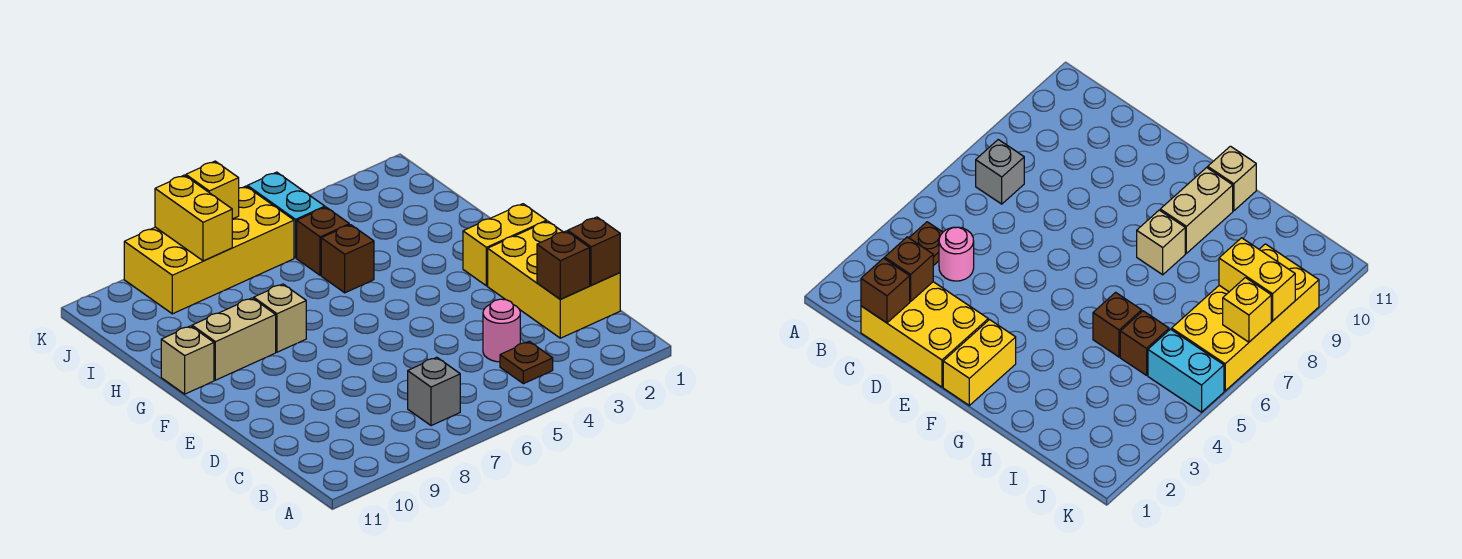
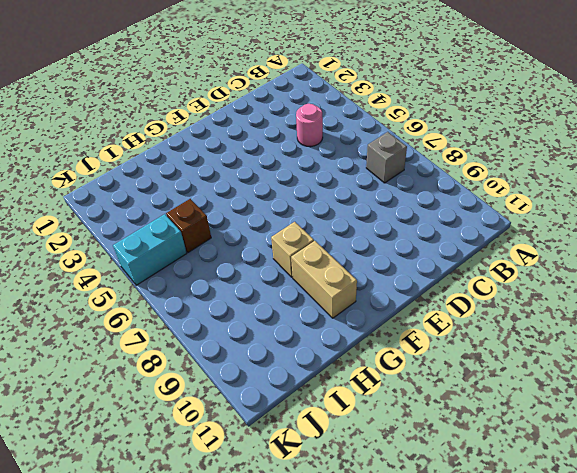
none -> brown plate B4 level 1
none -> yellow brick C1:E2 level 1
none -> yellow brick F1:F2 level 1

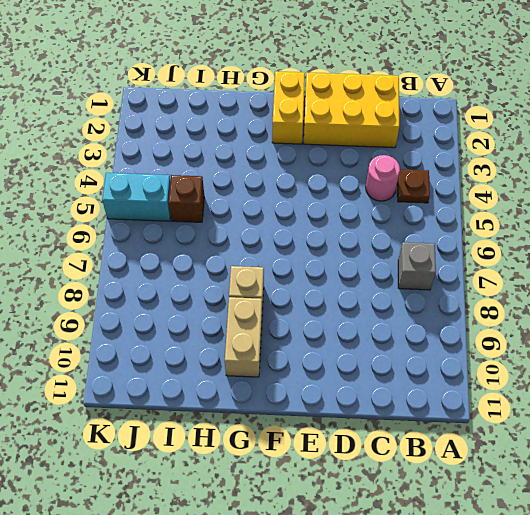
none -> tan brick G11 level 1
none -> brown brick H5 level 1
none -> yellow brick J6:K9 level 1

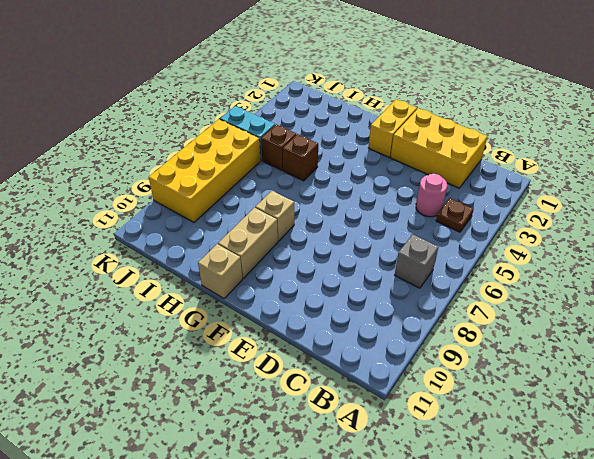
none -> brown brick C1 level 2
none -> brown brick C2 level 2
none -> yellow brick J8:K8 level 2

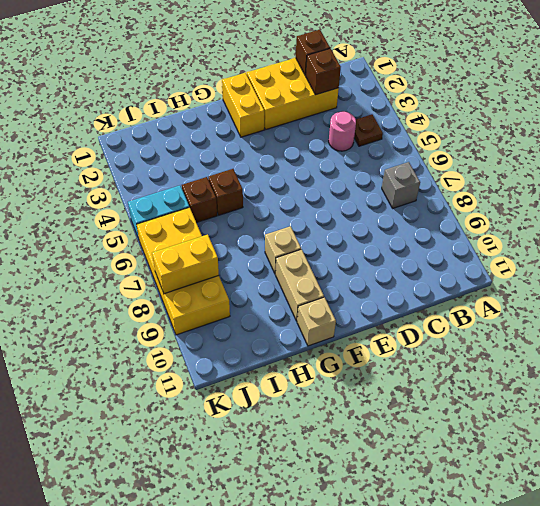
none -> yellow brick K7 level 2

